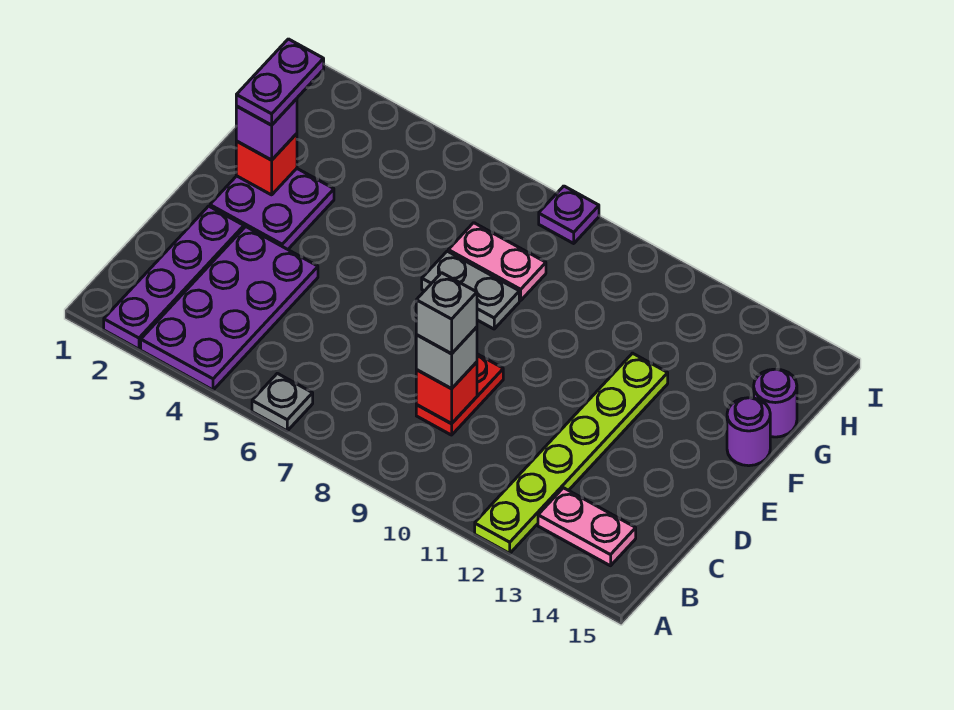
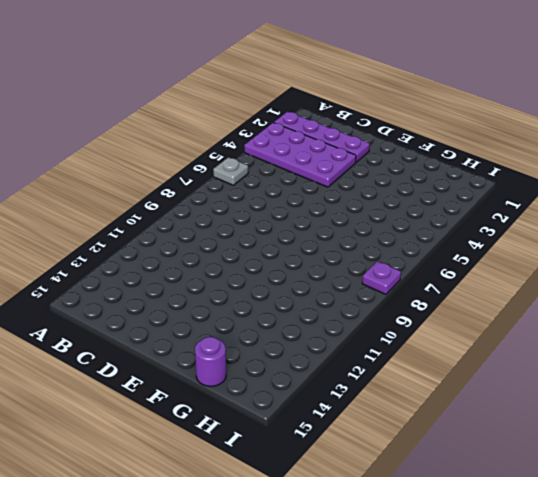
none -> lime plate A12:F12 level 1
none -> pink plate B13:B14 level 1
none -> red plate C9:D9 level 1

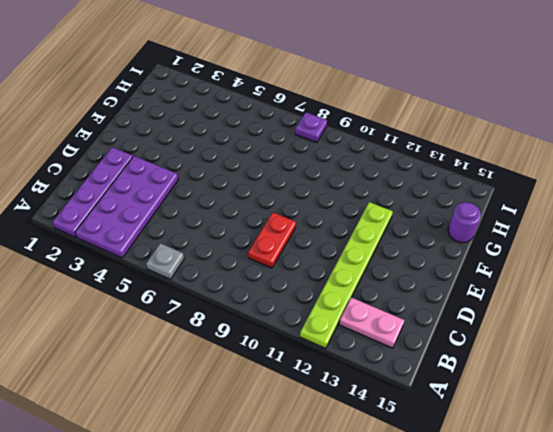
none -> purple plate E2:F3 level 1
none -> grey plate F7:F8 level 1
none -> purple round brick F15 level 1

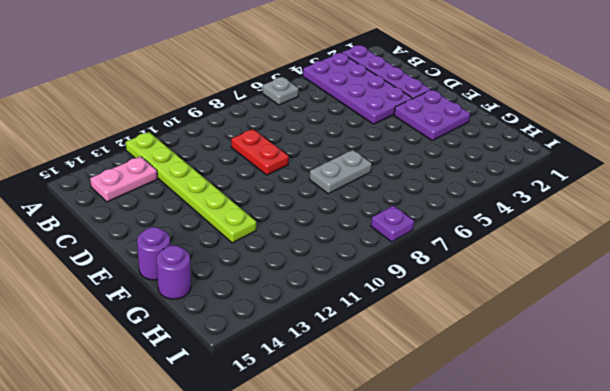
none -> pink plate G7:G8 level 1
none -> red brick C9 level 2
none -> red brick F2 level 2

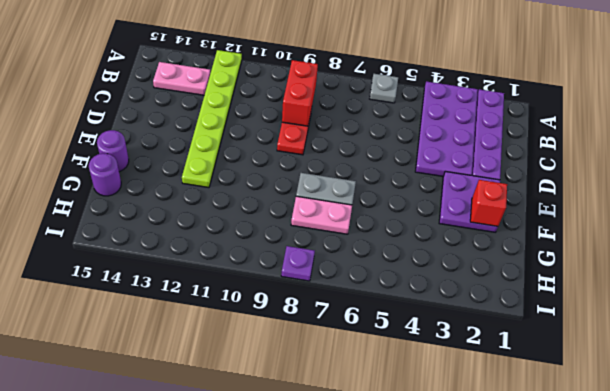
red brick B9:C9 level 2 -> red brick C9 level 2
none -> grey brick C9 level 3
none -> purple brick F2 level 3
none -> grey brick C9 level 4

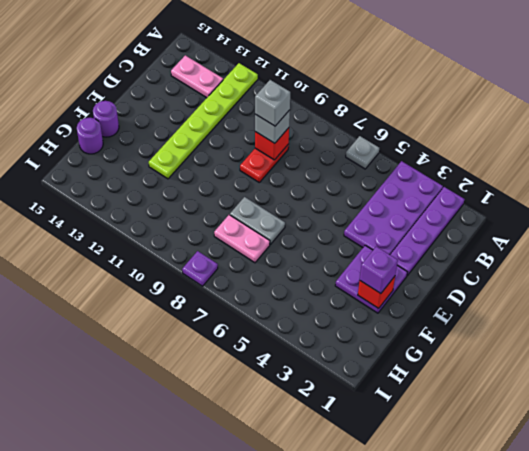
none -> purple plate F2:G2 level 4

